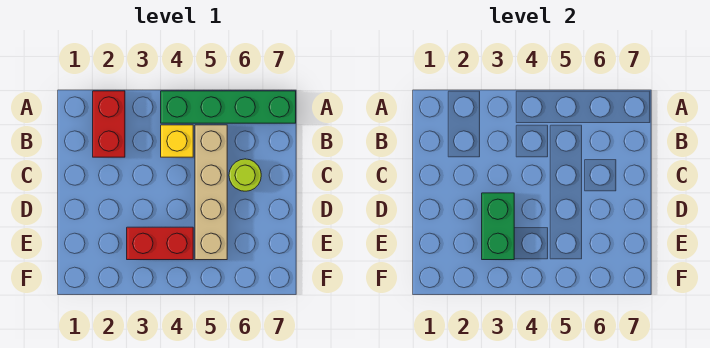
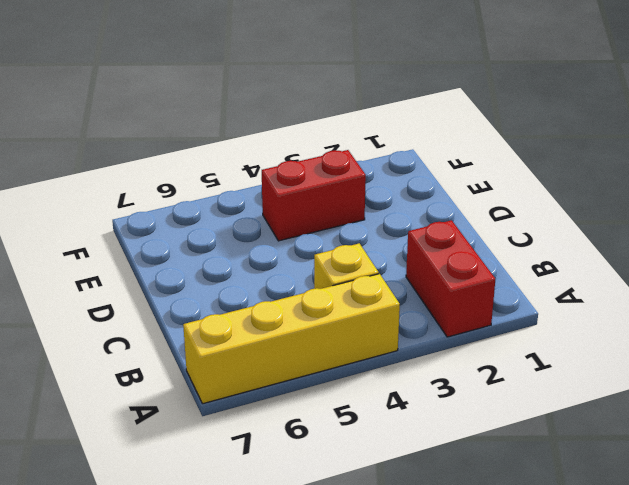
yellow brick A4:A7 level 1 -> green brick A4:A7 level 1
none -> tan brick B5:E5 level 1
none -> lime round brick C6 level 1

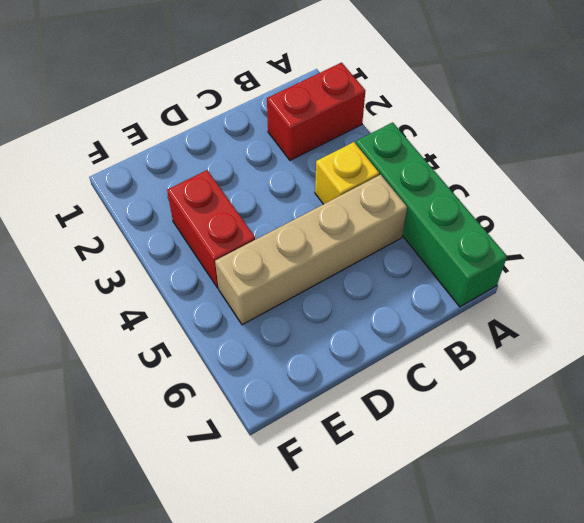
none -> lime round brick C6 level 1
none -> green brick D3:E3 level 2

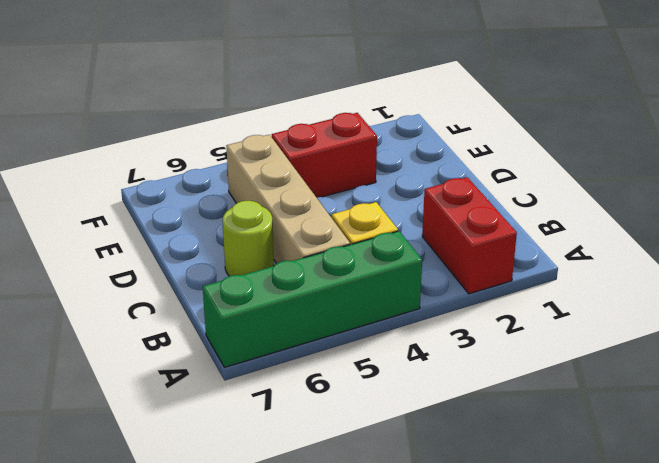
none -> green brick D3:E3 level 2

